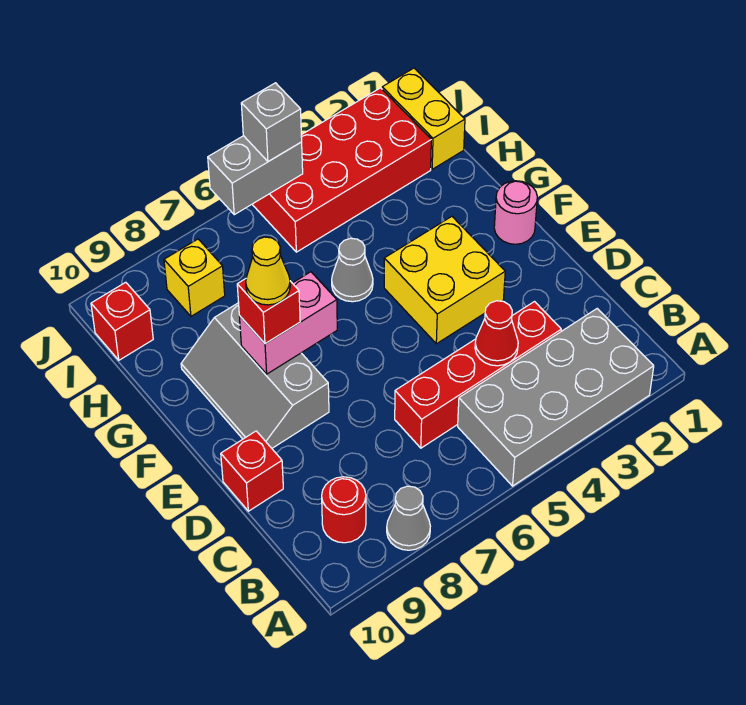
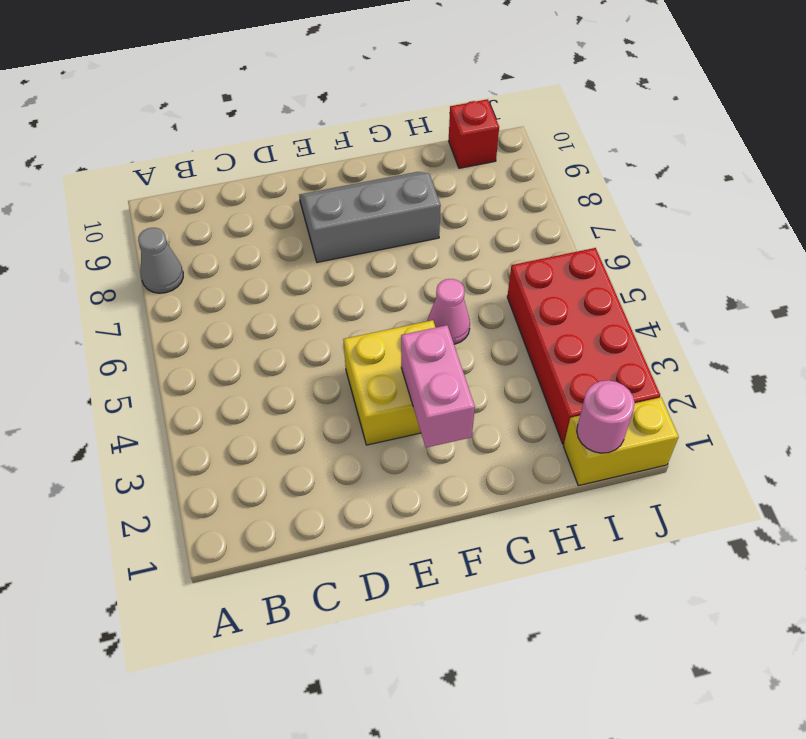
pink brick F2:F3 level 2 -> pink brick F7:F8 level 2
pink cone G5 level 1 -> grey cone G5 level 1
pink round brick I1 level 2 -> pink round brick F1 level 1
none -> grey brick A2:B5 level 1
none -> red round brick B9 level 1
none -> red brick C3:C6 level 1

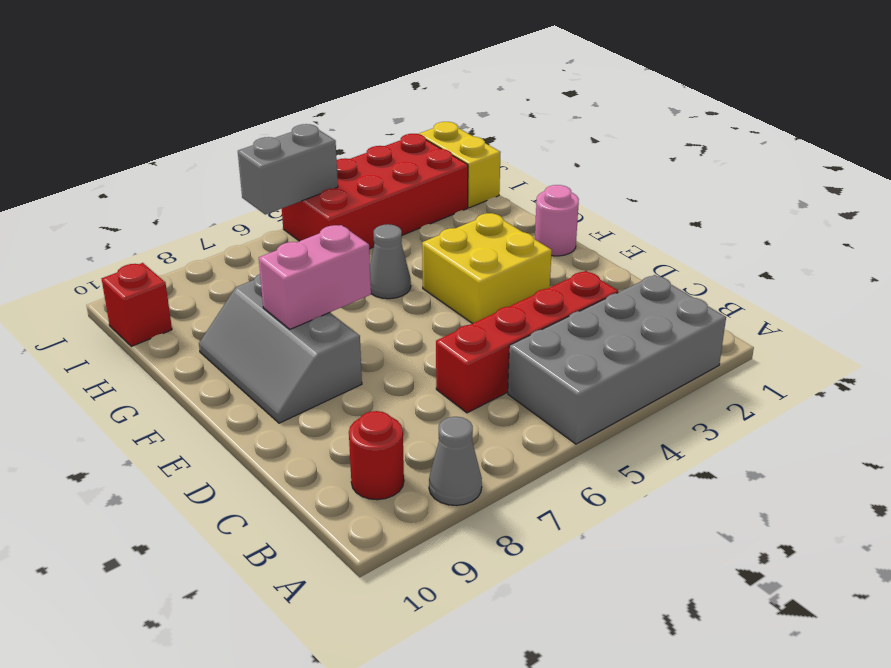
none -> red brick D10 level 1
none -> yellow brick I8 level 1
none -> red cone C4 level 2

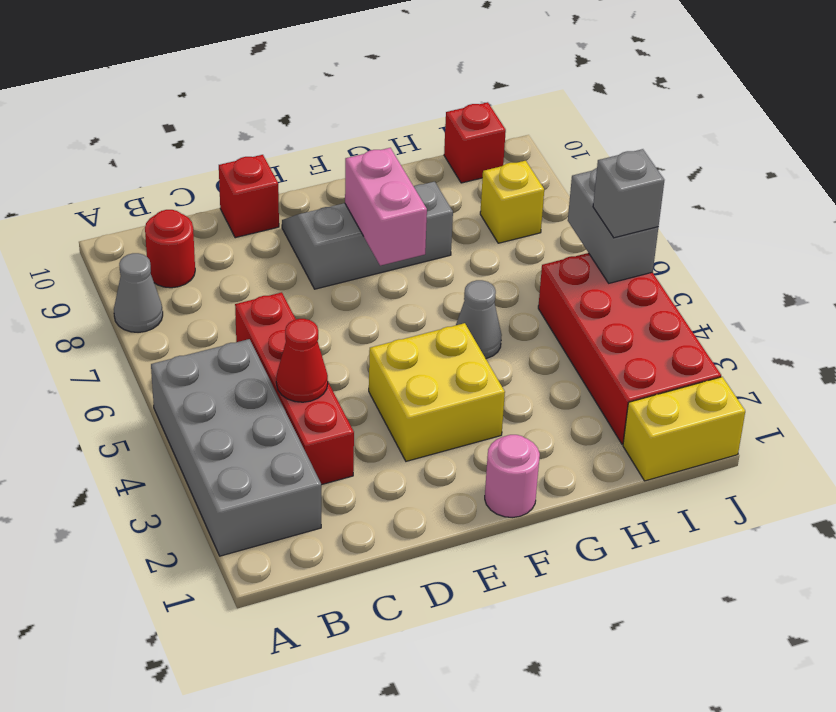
none -> red brick F8 level 3
none -> yellow cone F8 level 4

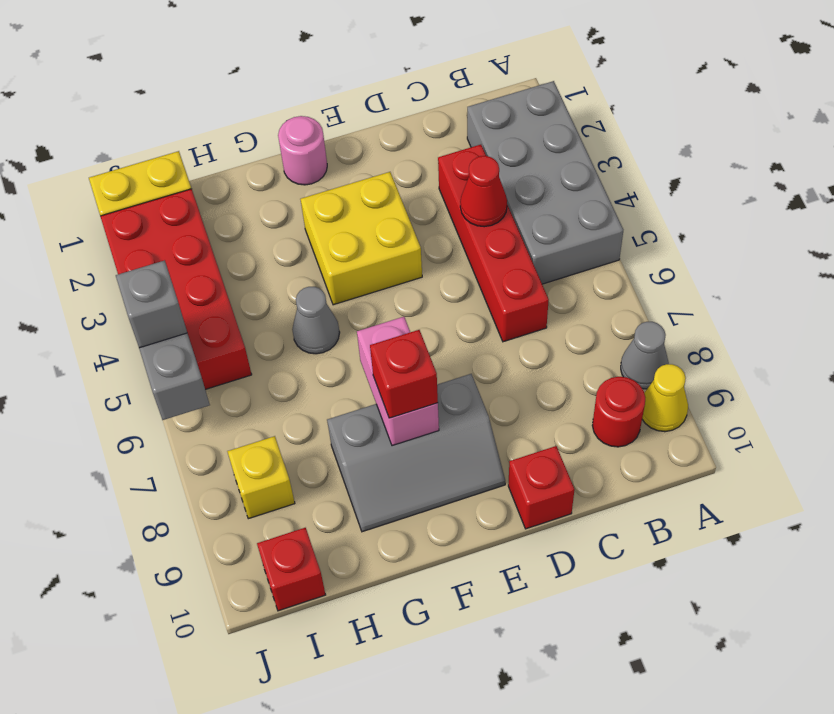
yellow cone A9 level 1 -> yellow cone F8 level 4

